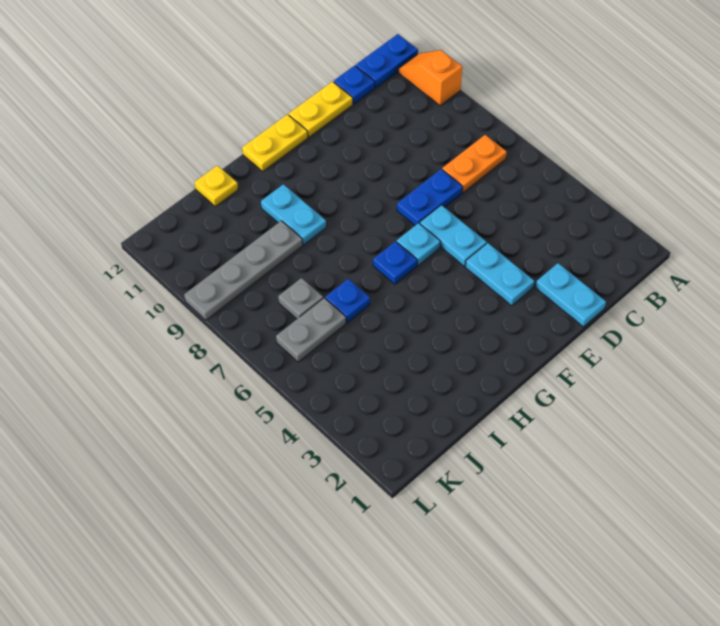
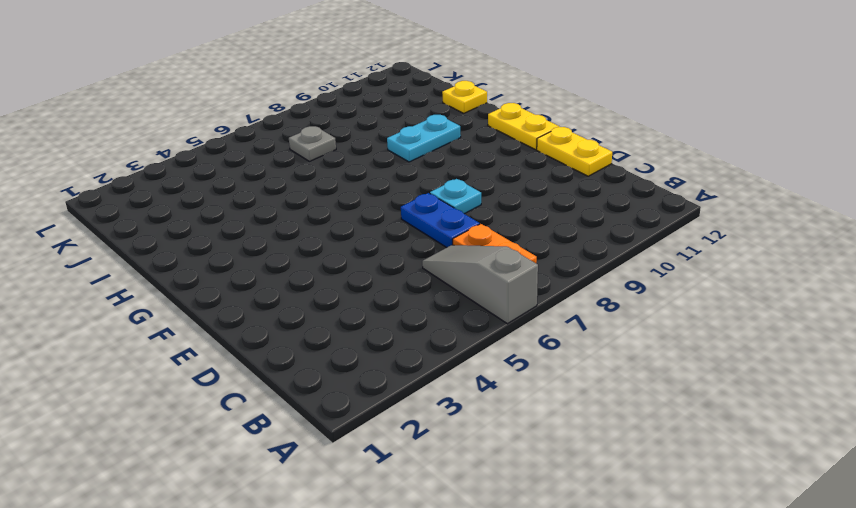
grey slope A6:C6 level 1 top A -> none
cyan plate E8 level 1 -> cyan plate F6 level 1
none -> orange slope A10:A11 level 1 top 10
none -> blue plate A12:B12 level 1
none -> blue plate C12 level 1

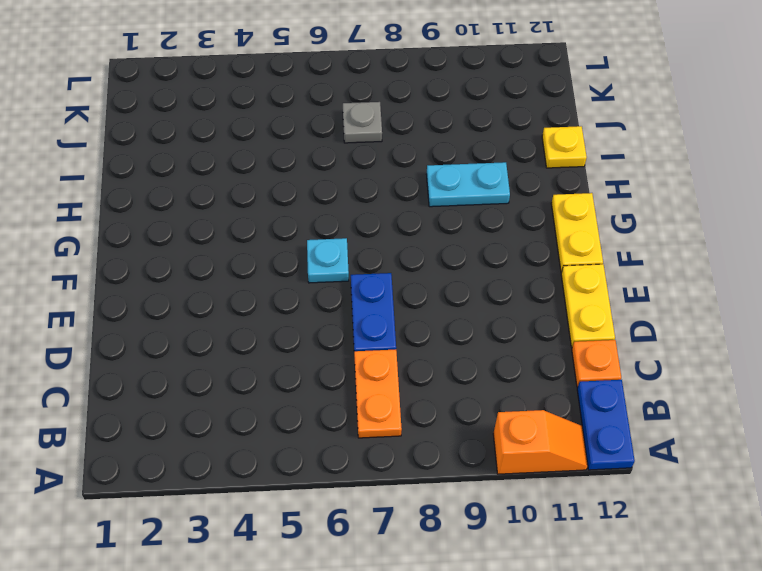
orange plate C12 level 1 -> blue plate C12 level 1
none -> cyan plate D1:D2 level 1
none -> cyan plate E3:E4 level 1
none -> cyan plate E5:E6 level 1

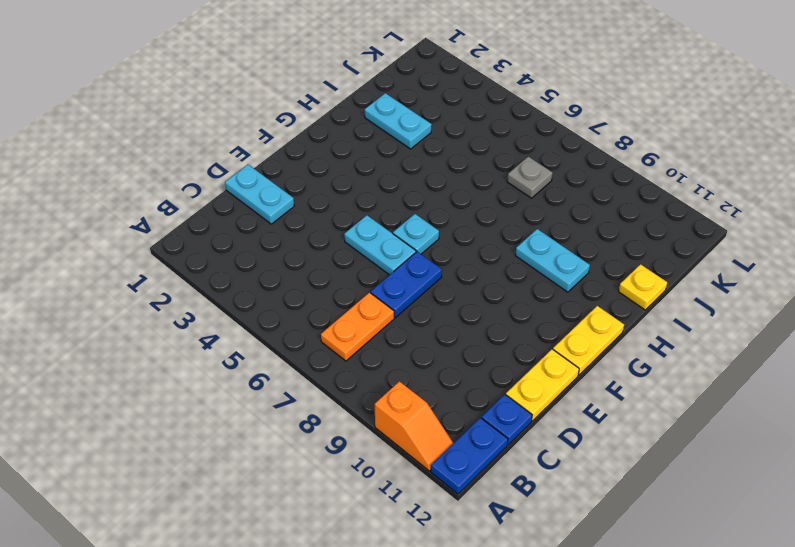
cyan plate I2:I3 level 1 -> cyan plate E3:E4 level 1
none -> blue plate G6 level 1
none -> blue plate I6 level 1
none -> grey plate I9:L9 level 1

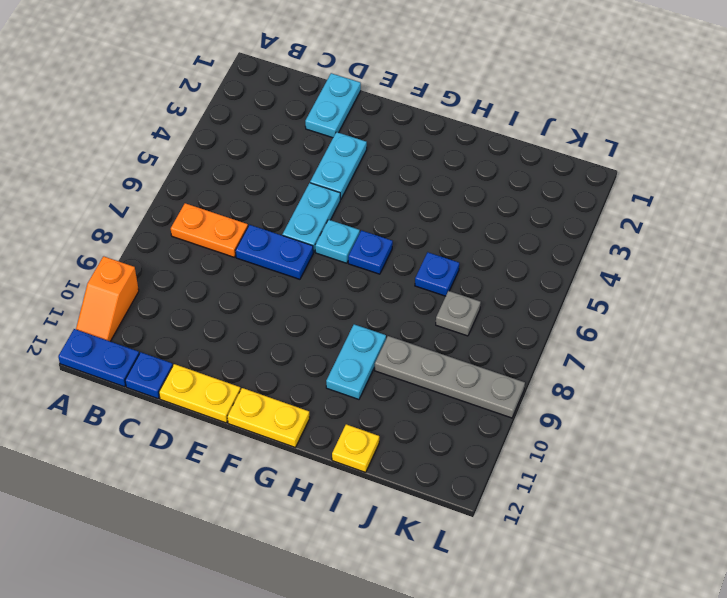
none -> grey plate J6:K6 level 1

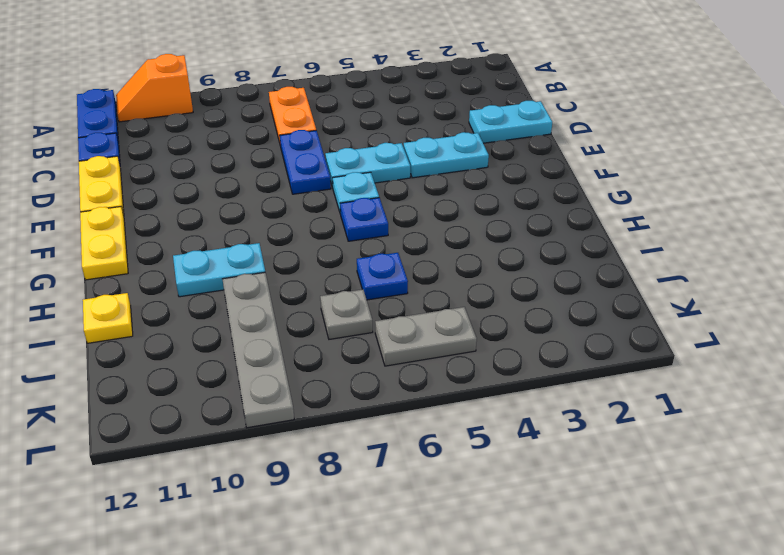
grey plate K5:K6 level 1 -> grey plate J6:K6 level 1

